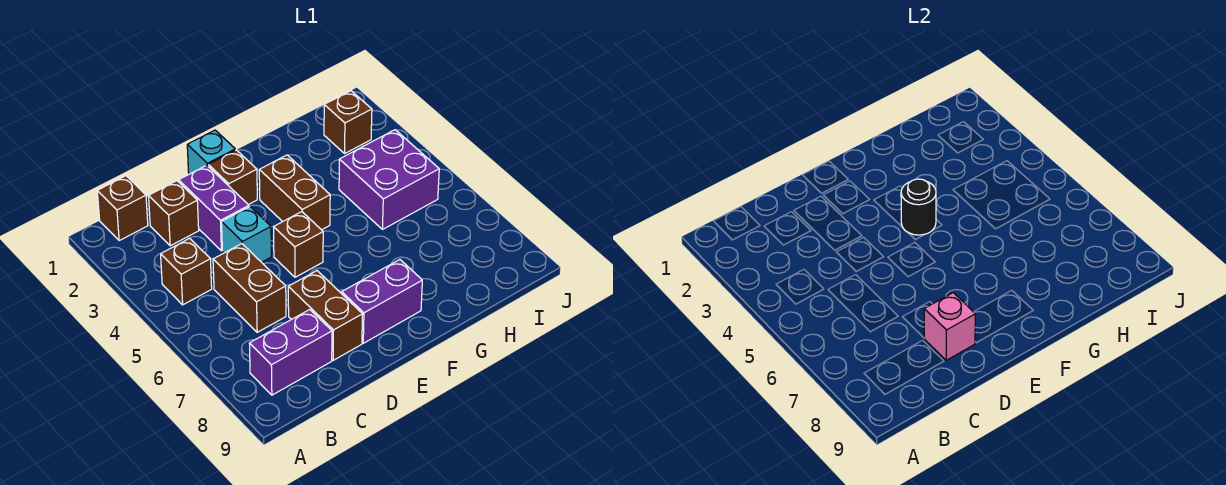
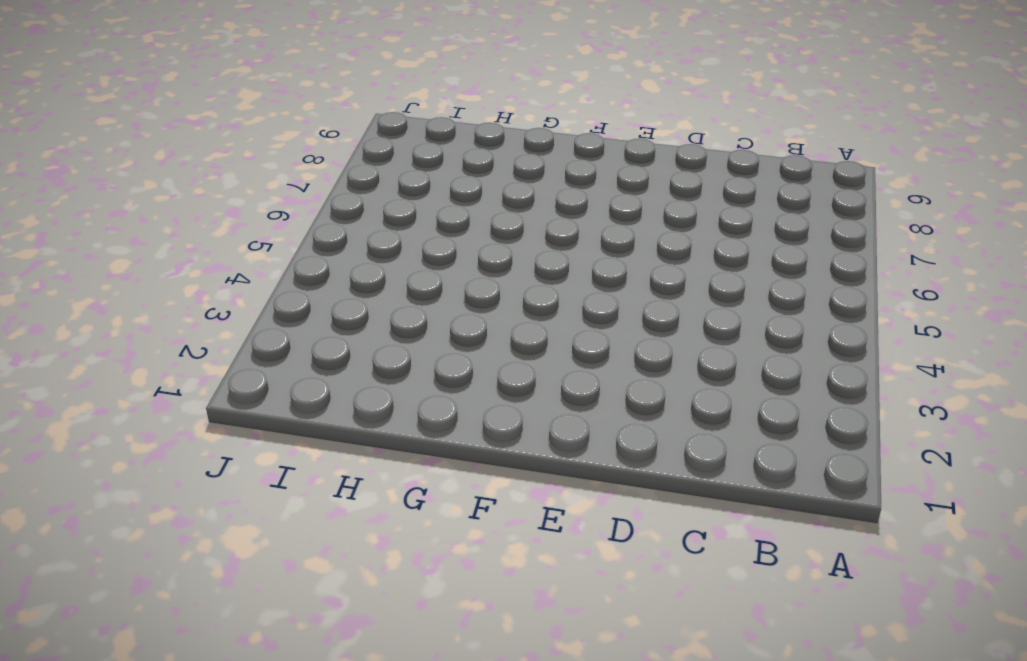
none -> brown brick B1 level 1
none -> brown brick B4 level 1
none -> purple brick B8:C8 level 1

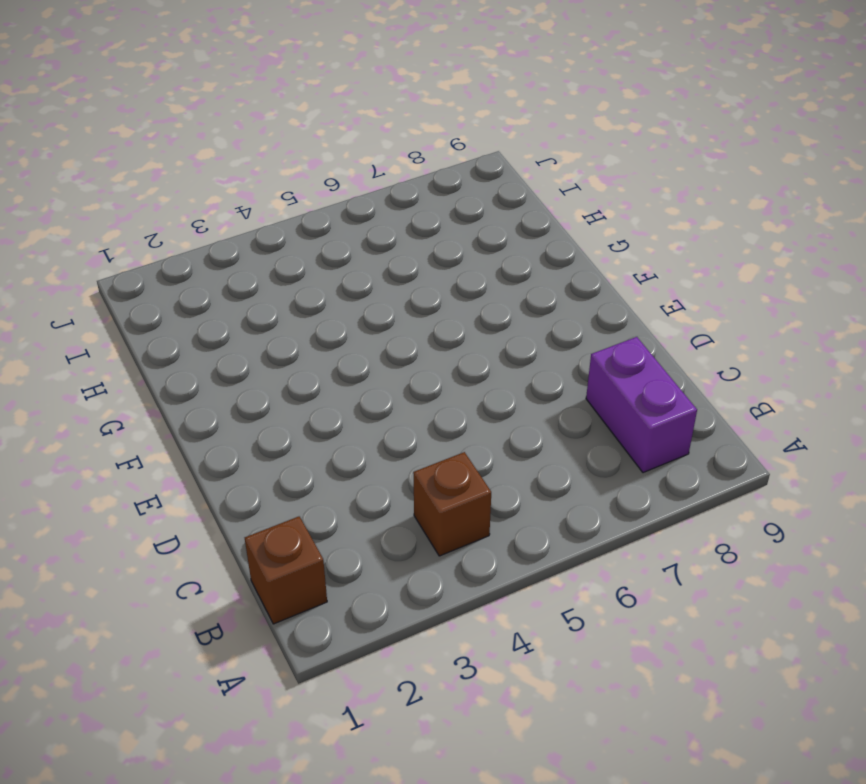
none -> brown brick C2 level 1
none -> brown brick C5:C6 level 1
none -> purple brick D2:D3 level 1

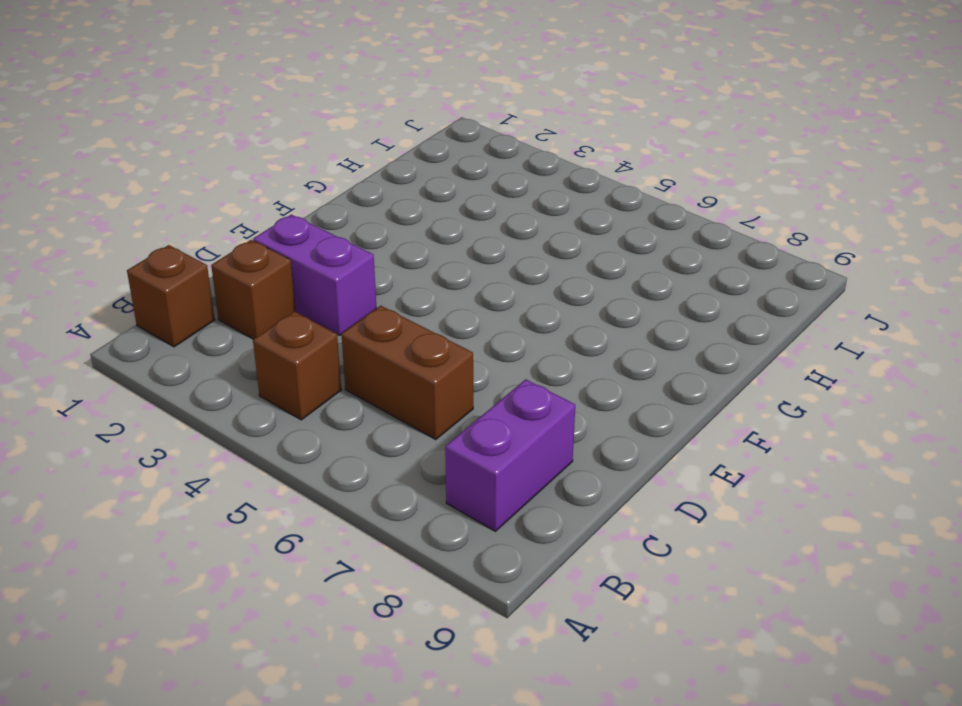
none -> cyan brick D4 level 1
none -> brown brick D7:D8 level 1
none -> cyan brick E1 level 1

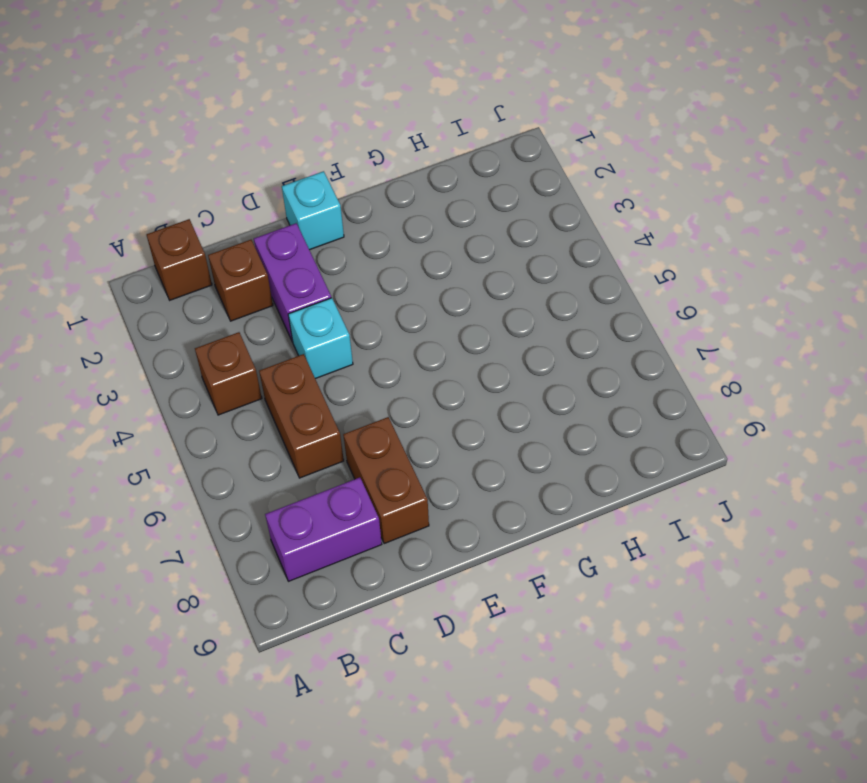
none -> brown brick E2 level 1
none -> brown brick E5 level 1
none -> purple brick E8:F8 level 1

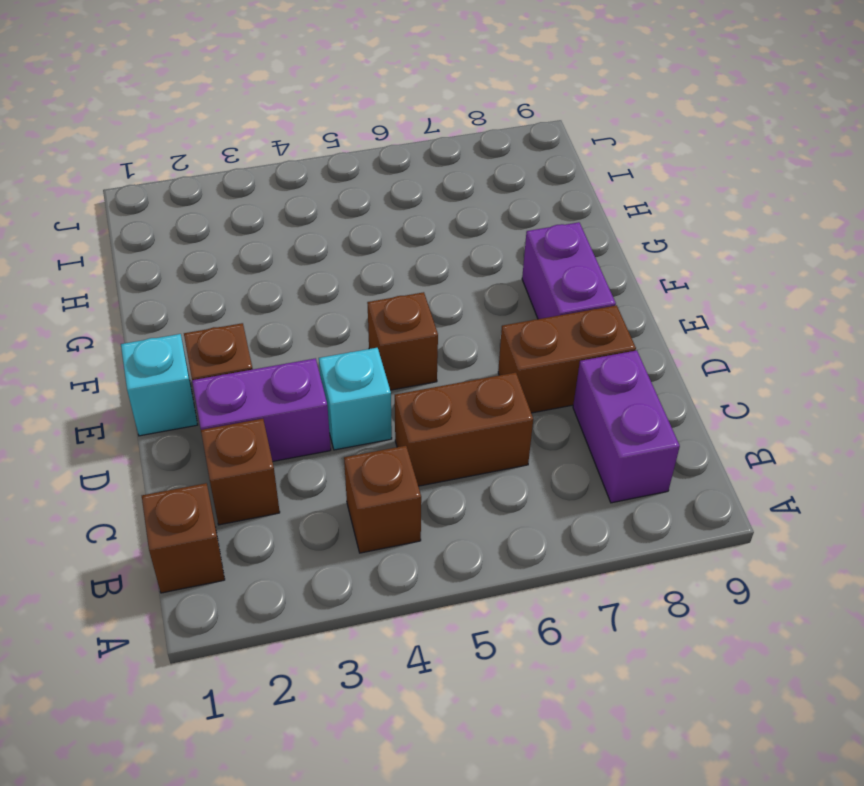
none -> brown brick F3:F4 level 1
none -> purple brick H4:I5 level 1
none -> brown brick I2 level 1

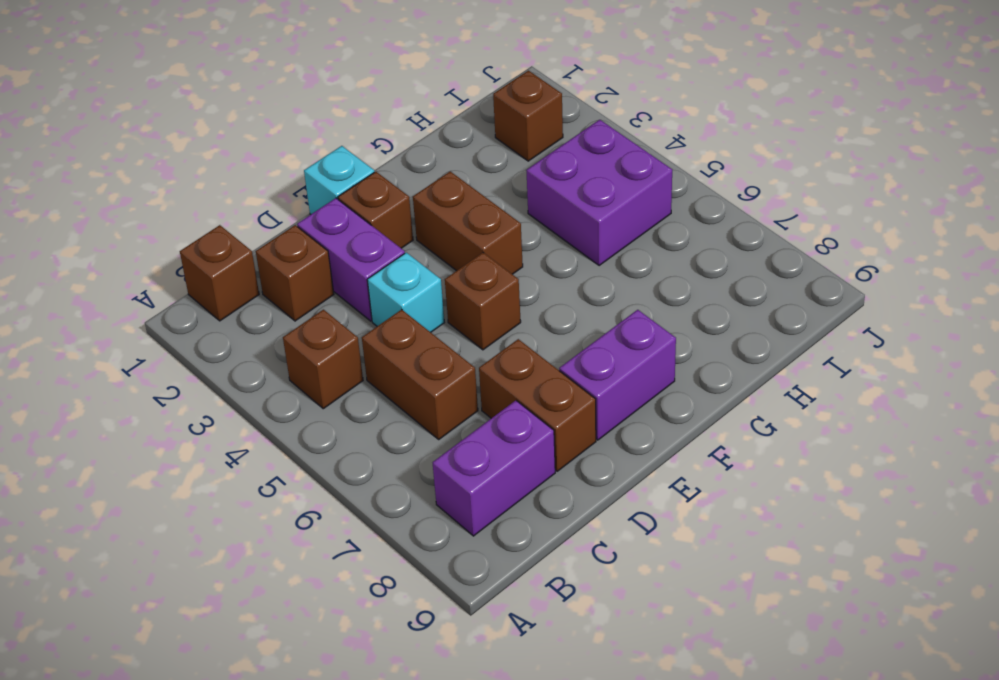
none -> pink brick D8 level 2
none -> black round brick F4 level 2

